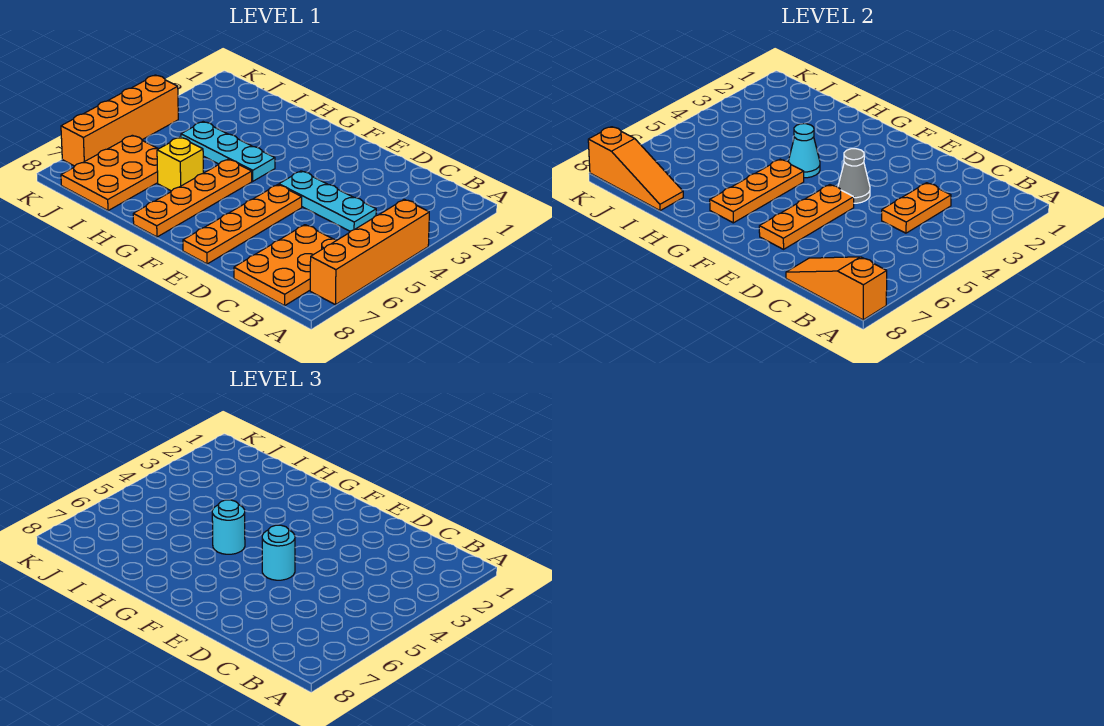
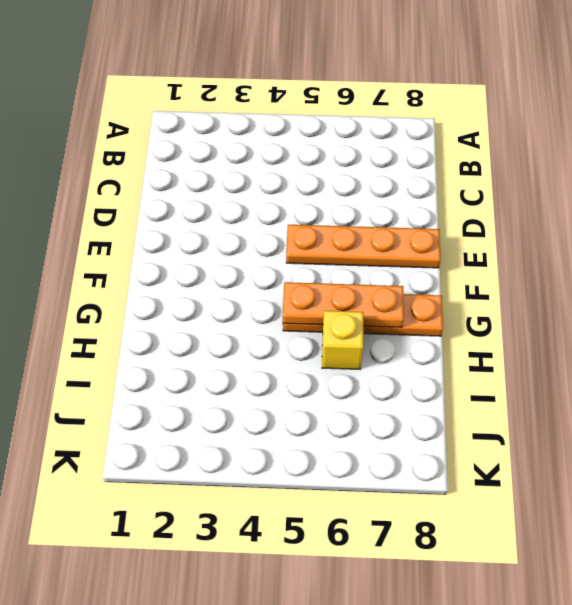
none -> orange brick A4:A7 level 1
none -> orange plate B6:C8 level 1
none -> cyan plate C4:E4 level 1

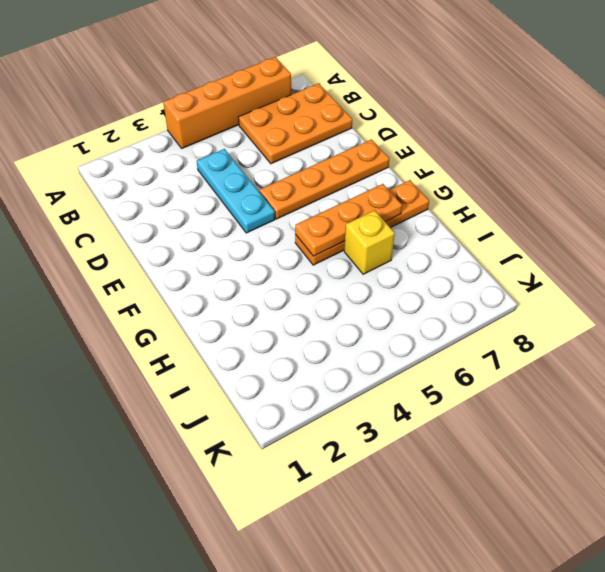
none -> cyan plate G4:I4 level 1
none -> orange plate I6:J8 level 1
none -> orange brick K4:K7 level 1

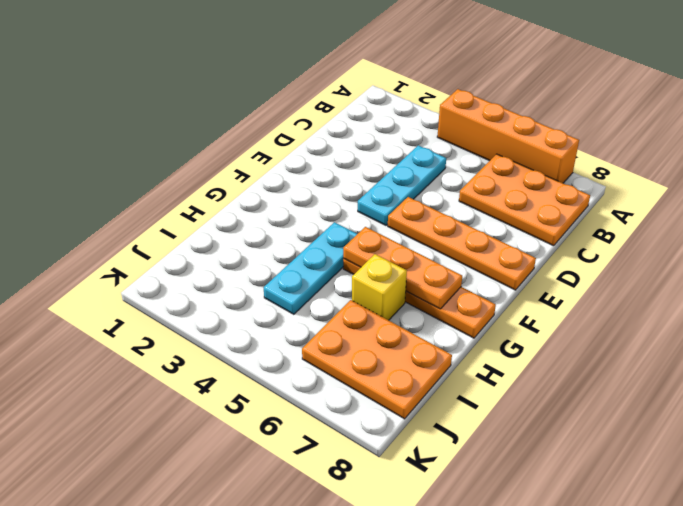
none -> orange brick K4:K7 level 1
none -> orange slope A8:C8 level 2 top A
none -> orange plate C3:C4 level 2

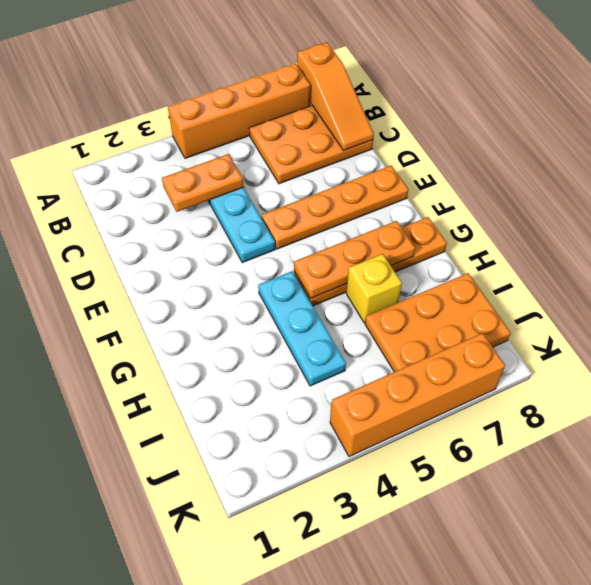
none -> grey cone E4 level 2
none -> orange plate E5:E7 level 2
none -> cyan cone G4 level 2

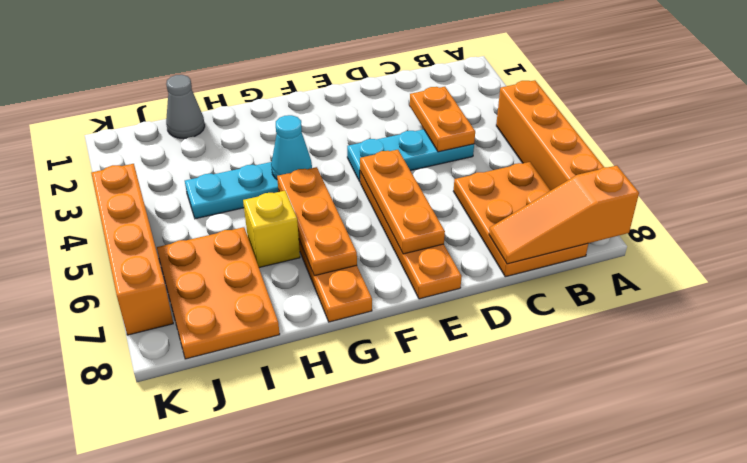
grey cone I1 level 1 -> grey cone E4 level 2
none -> orange slope I8:K8 level 2 top K
none -> cyan round brick E5 level 3
none -> cyan round brick G5 level 3

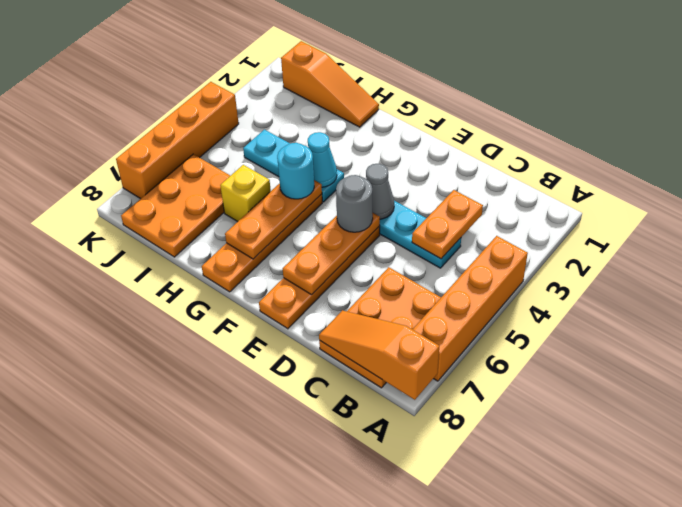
grey round brick E5 level 3 -> cyan round brick E5 level 3
orange slope H1:J1 level 1 top J -> orange slope I8:K8 level 2 top K

